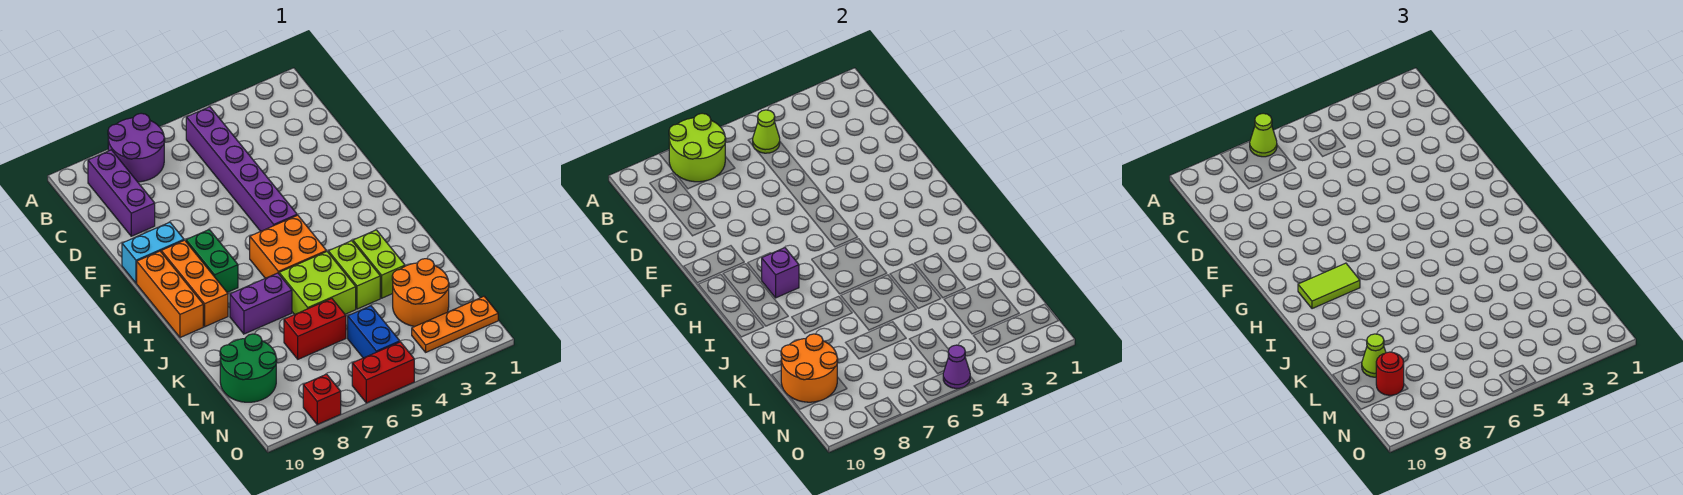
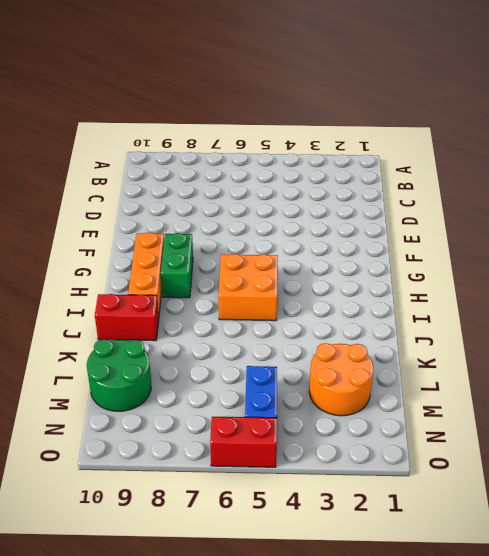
red brick J9:J10 level 1 -> red brick L6:L7 level 1
none -> purple round brick A7:B8 level 1
none -> purple brick B5:G5 level 1
none -> purple brick B9:D9 level 1

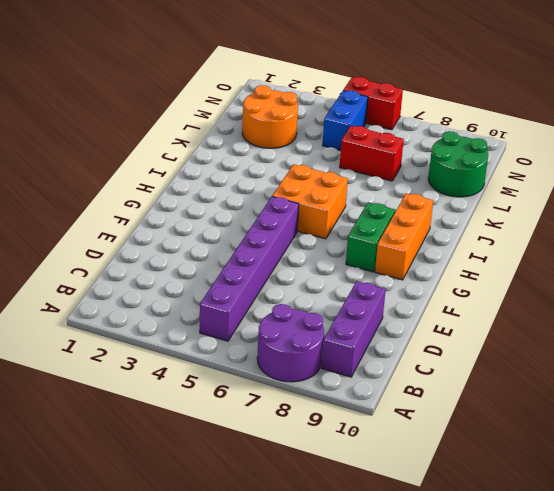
none -> cyan brick F9:F10 level 1
none -> orange brick G10:I10 level 1
none -> lime brick J3:K3 level 1

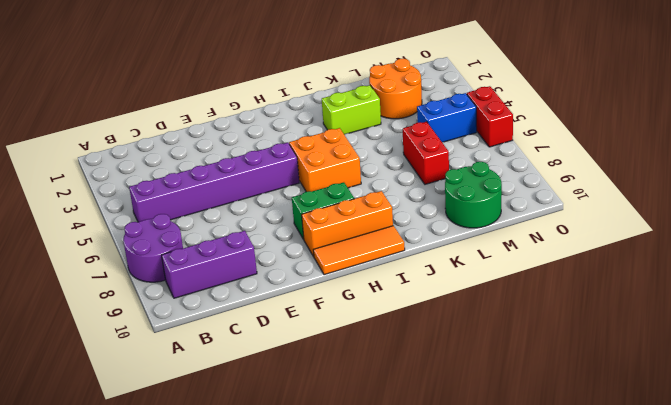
orange tile G10:I10 level 1 -> orange brick G10:I10 level 1
none -> cyan brick F9:F10 level 1
none -> lime brick J4:K4 level 1
none -> lime brick J5:K6 level 1

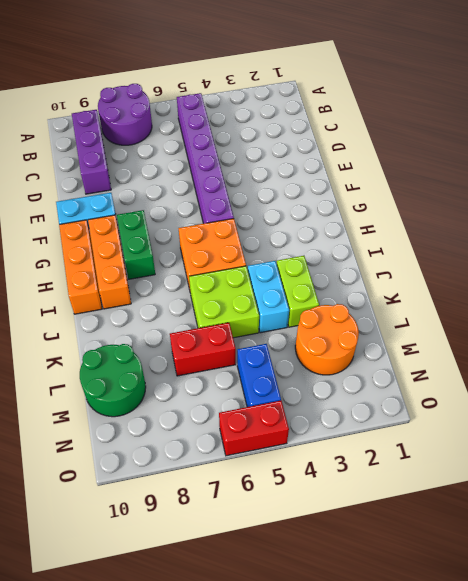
cyan brick J4:K4 level 1 -> lime brick J4:K4 level 1
none -> purple brick J7:J8 level 1
none -> orange plate N1:N3 level 1
none -> red brick O8 level 1

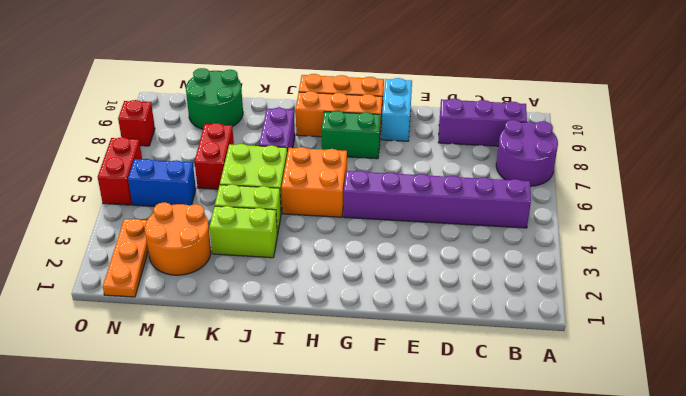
none -> lime round brick A7:B8 level 2
none -> lime cone B5 level 2
none -> purple brick H8 level 2

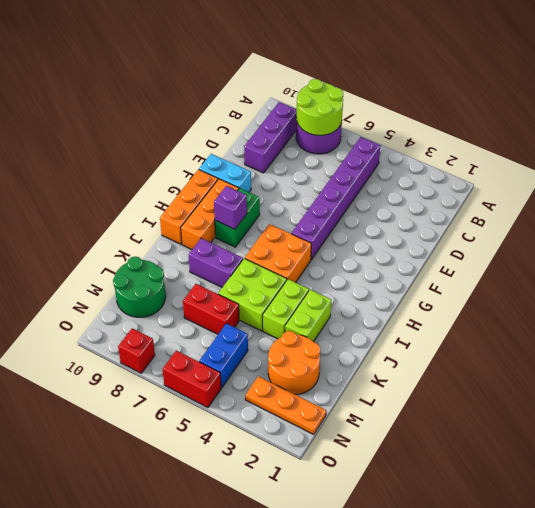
none -> lime cone B5 level 2
none -> orange round brick L9:M10 level 2
none -> purple cone O5 level 2

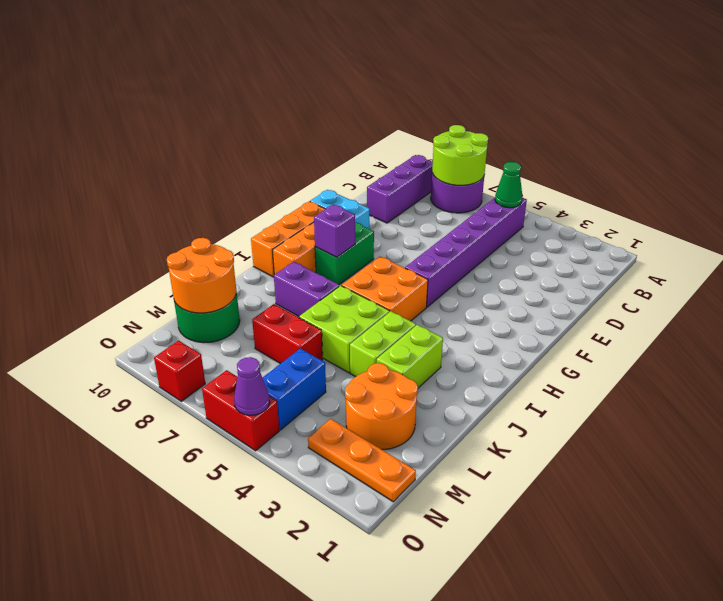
green cone B5 level 2 -> lime cone B5 level 2
none -> lime cone A7 level 3
none -> lime tile H8:H9 level 3
none -> lime cone L9 level 3

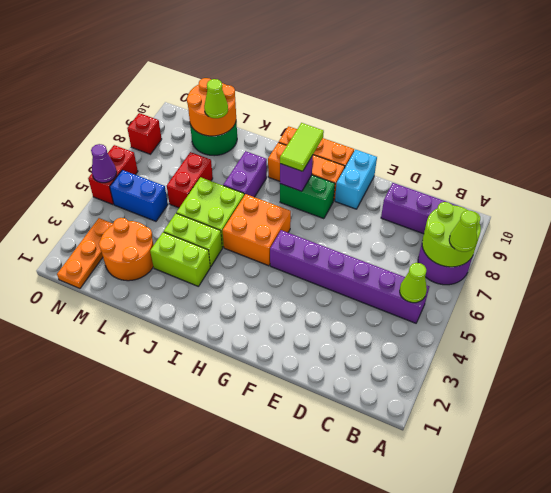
none -> red round brick M9 level 3

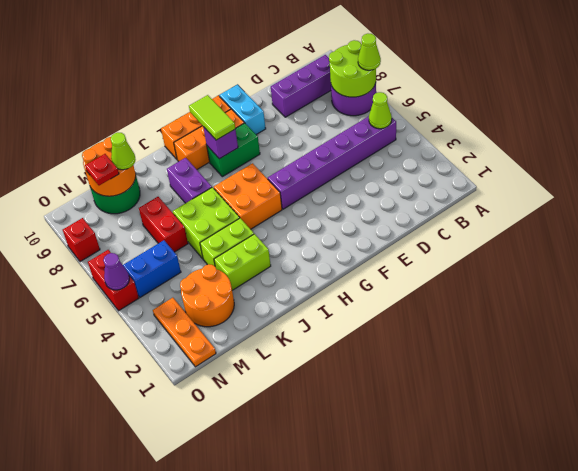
red plate M9 level 3 -> red round brick M9 level 3

